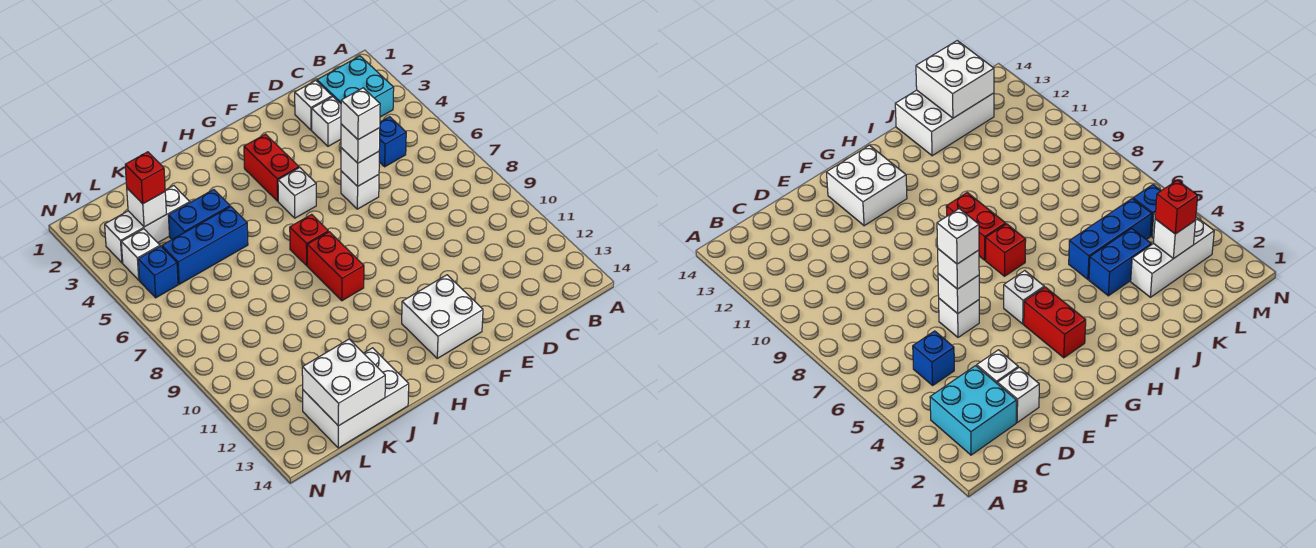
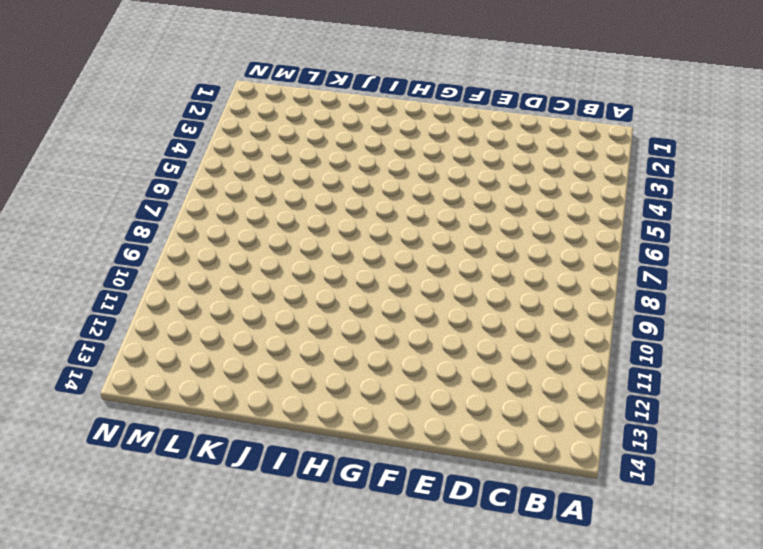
none -> cyan brick B2:C3 level 1
none -> blue brick C5 level 1
none -> white brick D2 level 1

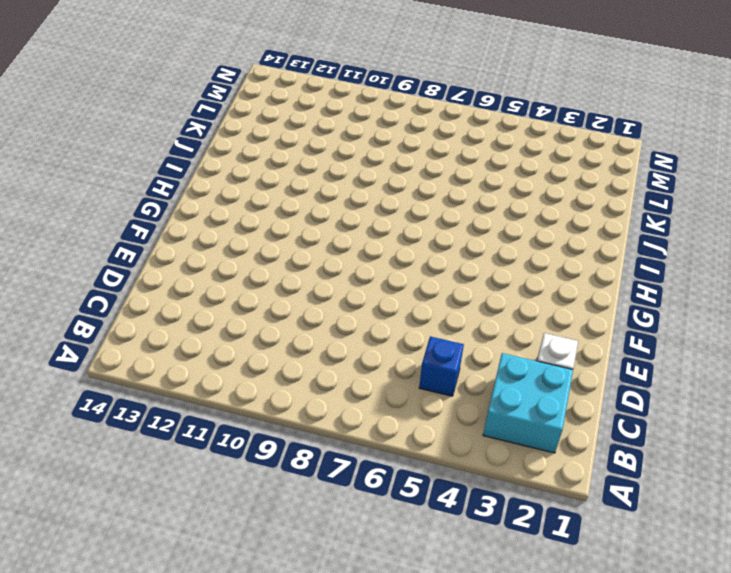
none -> white brick D3 level 1
none -> white brick E6 level 1
none -> white brick F12:G13 level 1

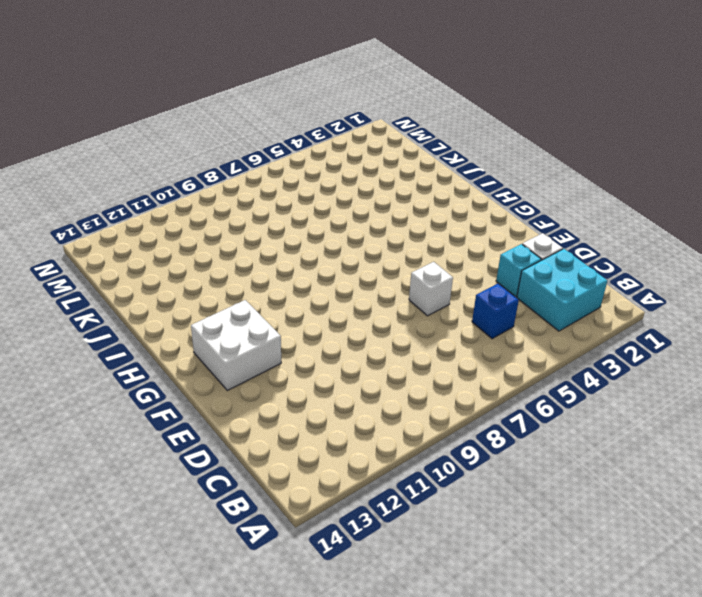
cyan brick D3 level 1 -> white brick D3 level 1
none -> red brick G3:G4 level 1
none -> white brick G5 level 1
none -> red brick H7 level 1

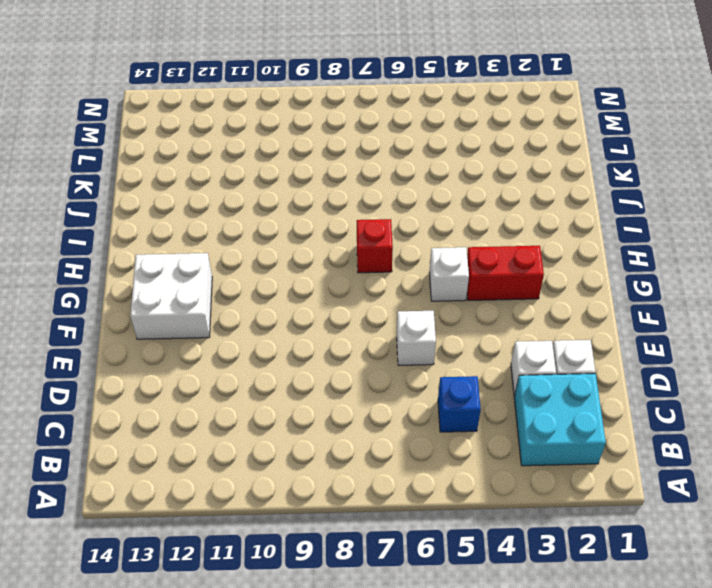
none -> red brick H8:H9 level 1
none -> blue brick J4:K4 level 1
none -> blue brick J5:L5 level 1

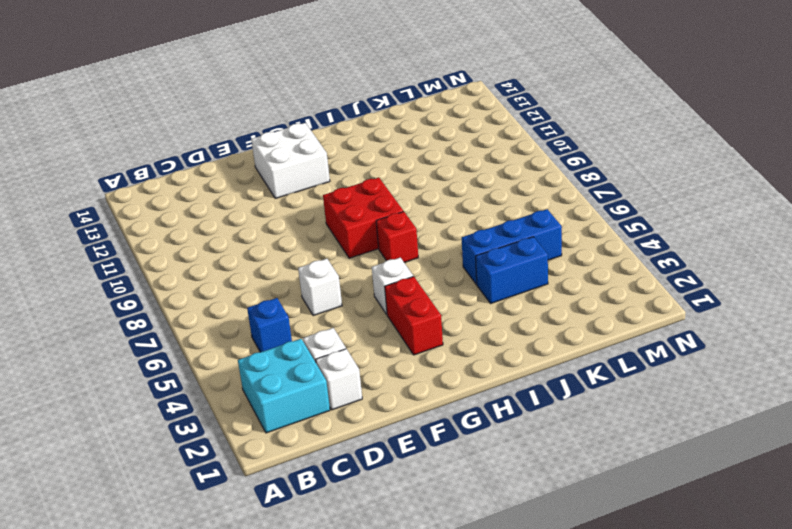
red brick G8:H9 level 1 -> red brick H8:H9 level 1
none -> white brick J13:L14 level 1
none -> white brick K3:M3 level 1
none -> white brick M4 level 1

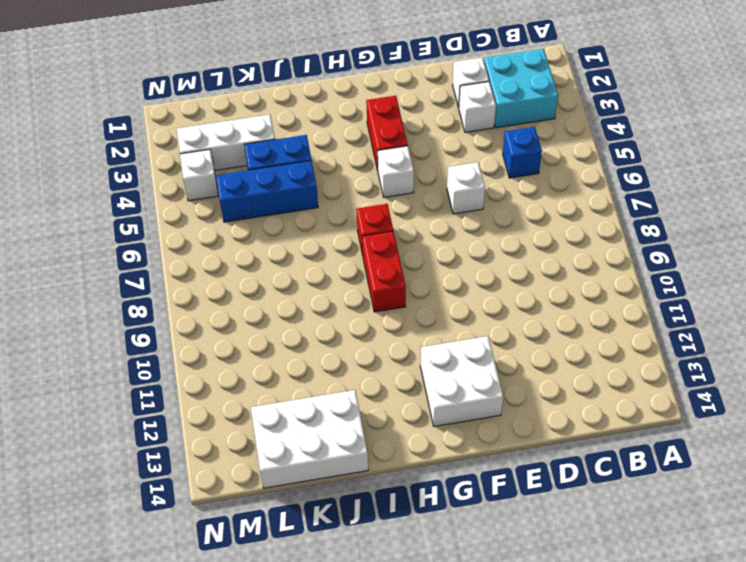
none -> blue brick M5 level 1
none -> white brick E6 level 2
none -> white brick K13:L14 level 2

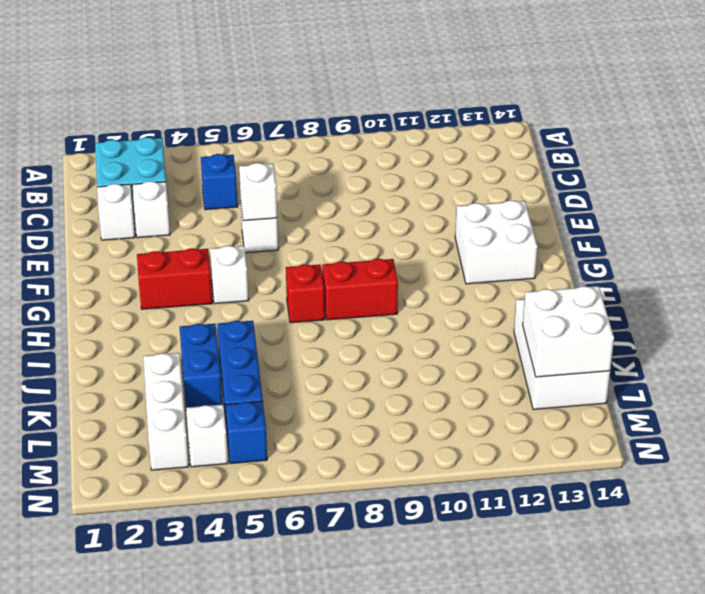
none -> white brick L3 level 2
none -> white brick E6 level 3
none -> red brick L3 level 3

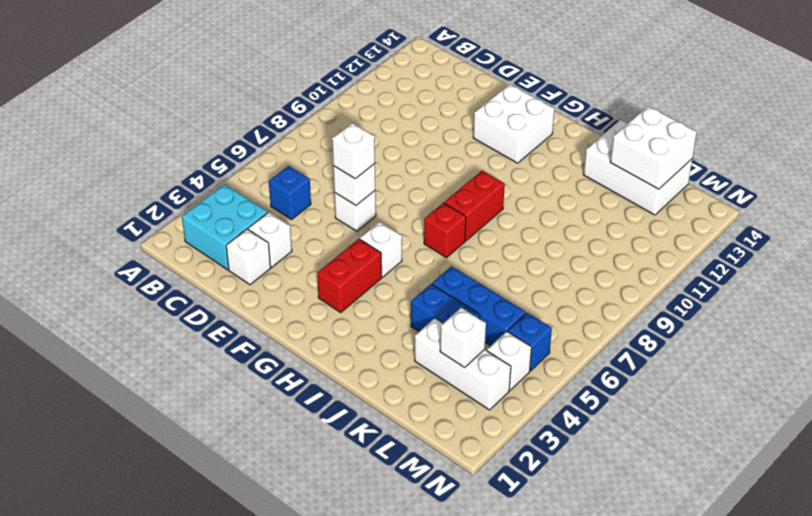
none -> red brick L3 level 3
none -> white brick E6 level 4

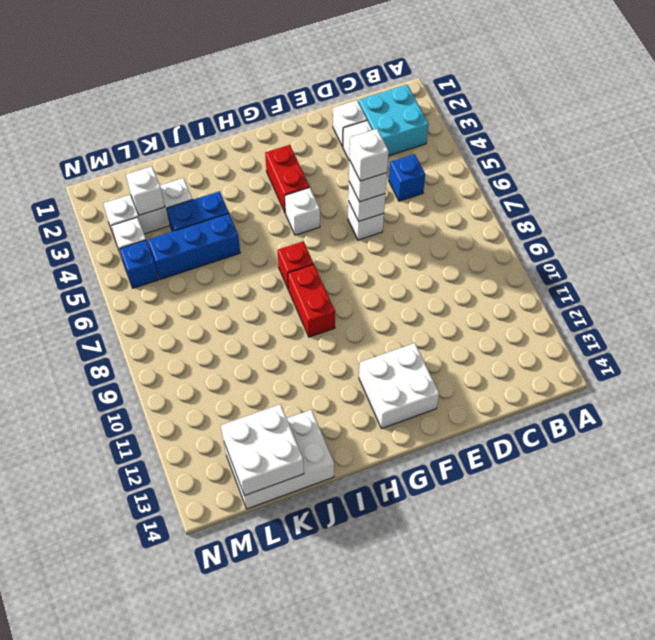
none -> red brick L3 level 3

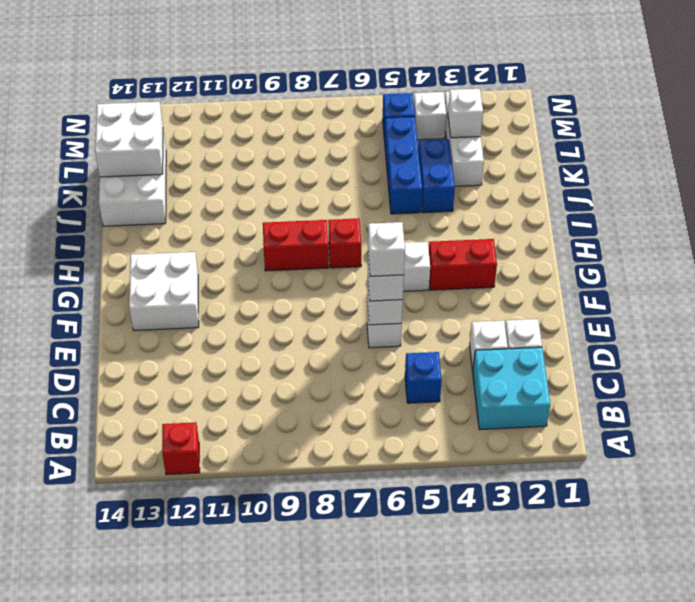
red brick A12 level 1 -> red brick L3 level 3

